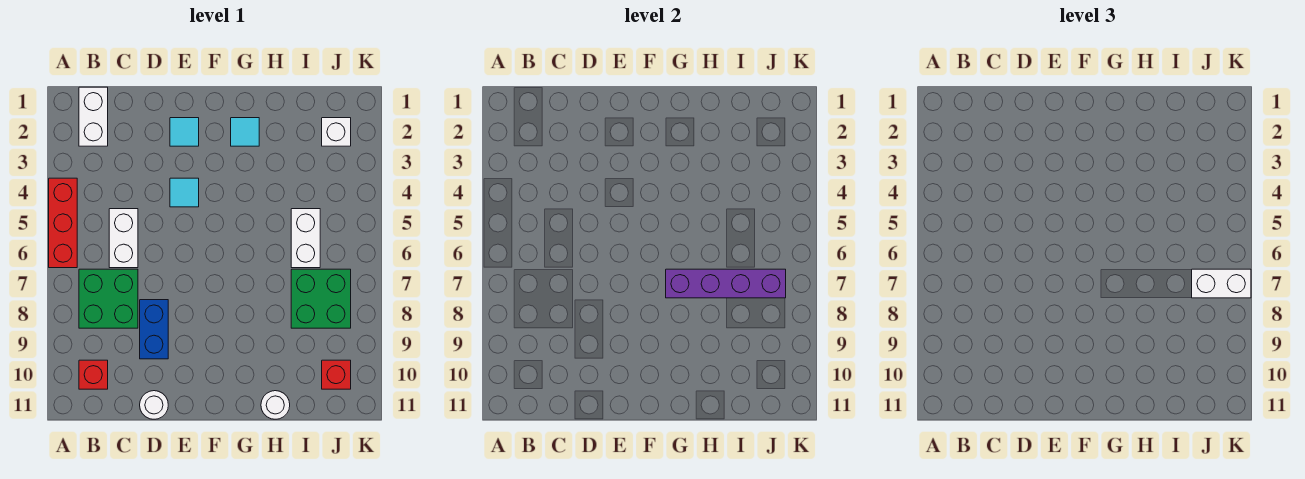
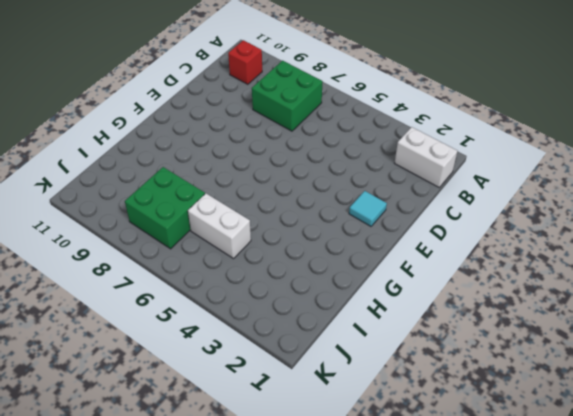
none -> red brick A4:A6 level 1
none -> white brick C5:C6 level 1
none -> blue brick D8:D9 level 1

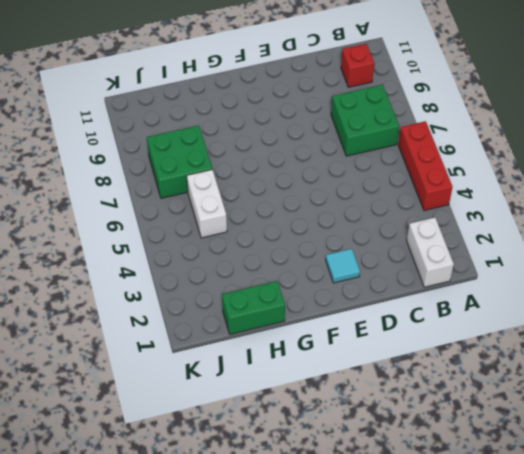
green brick H1:I1 level 1 -> none
none -> white brick C5:C6 level 1
none -> blue brick D8:D9 level 1
none -> white round brick D11 level 1

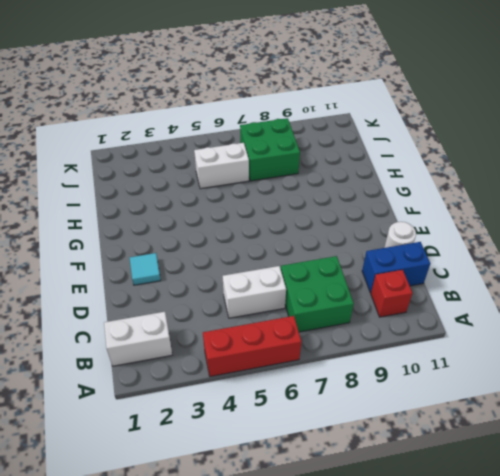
blue brick C10:C11 level 1 -> blue brick D8:D9 level 1
none -> cyan tile E4 level 1
none -> cyan tile G2 level 1
none -> white round brick H11 level 1

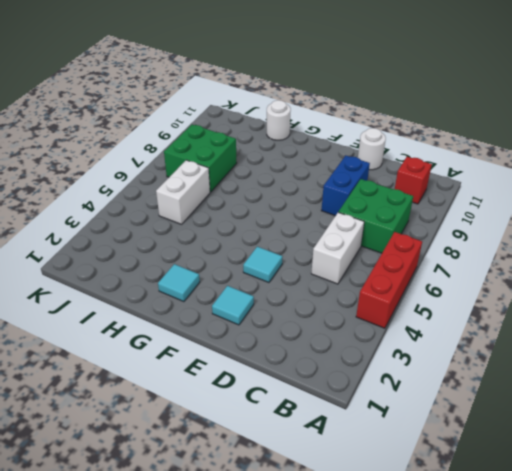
none -> white brick B1:B2 level 1
none -> white brick J2 level 1
none -> red brick J10 level 1

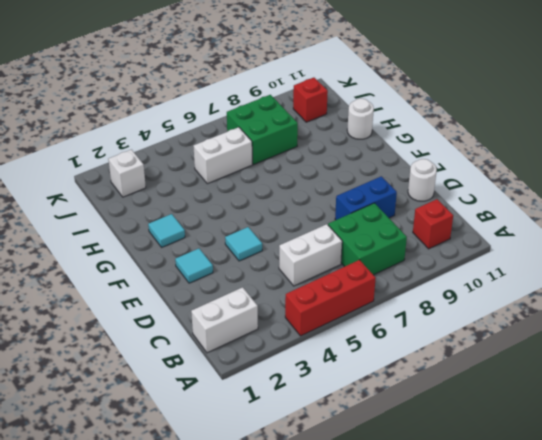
none -> purple brick G7:J7 level 2
none -> white brick J7:K7 level 3

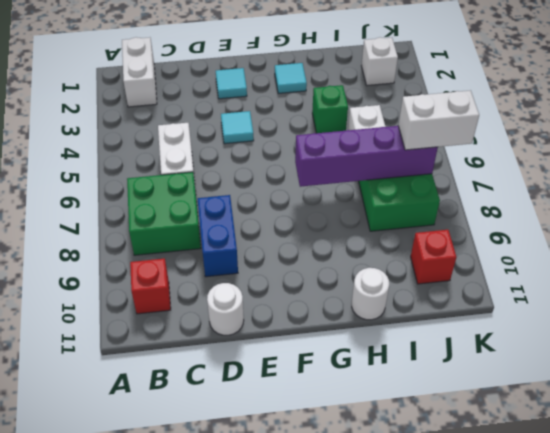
green brick H4 level 1 -> none
none -> red brick A4:A6 level 1

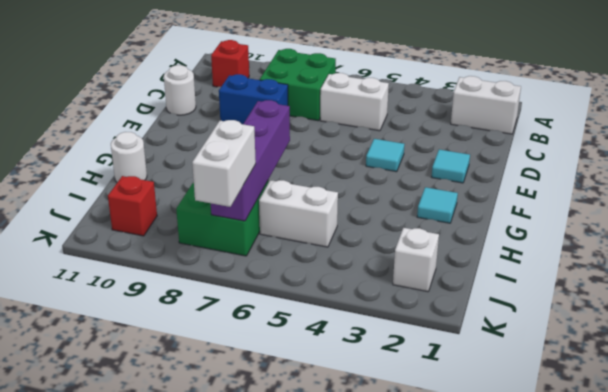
none -> red brick A4:A6 level 1

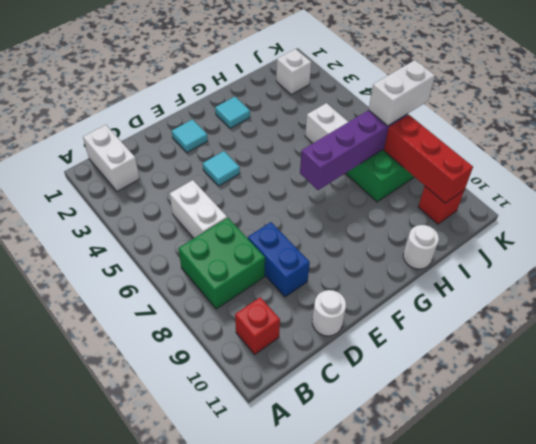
red brick J8:J10 level 2 -> red brick A4:A6 level 1

